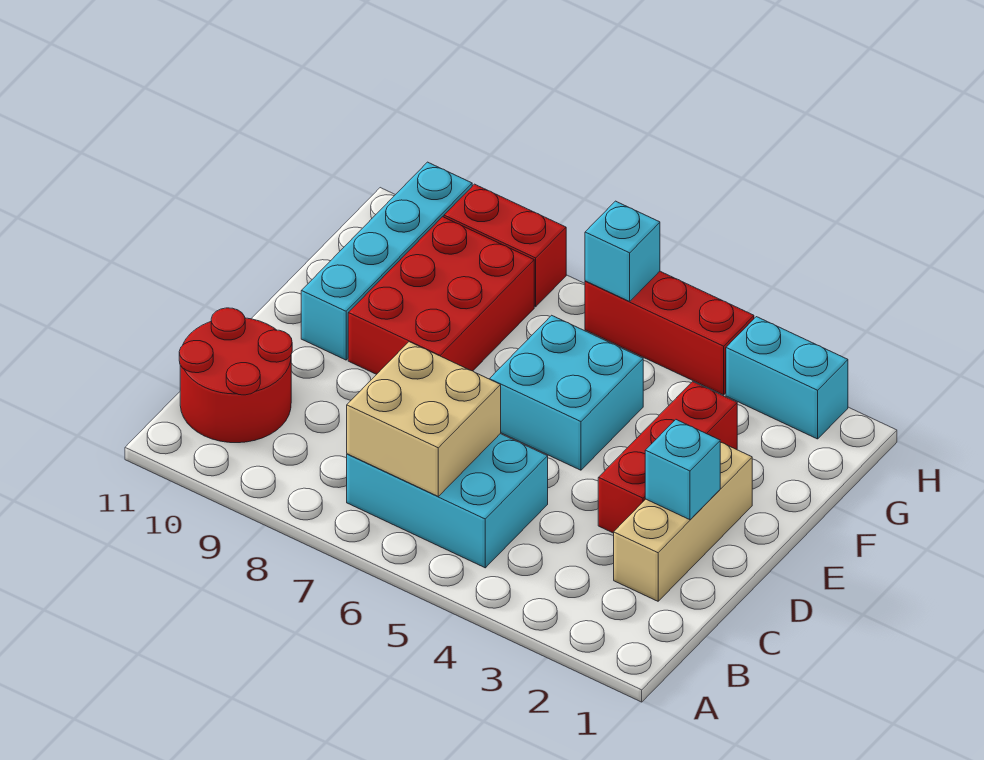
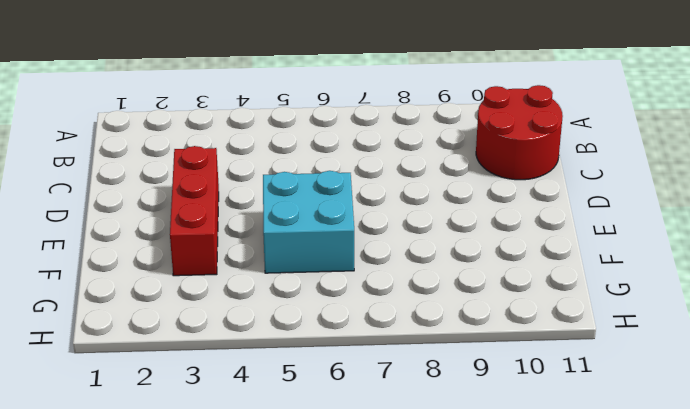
none -> cyan brick B5:C7 level 1
none -> tan brick C2:E2 level 1
none -> red brick E8:G9 level 1

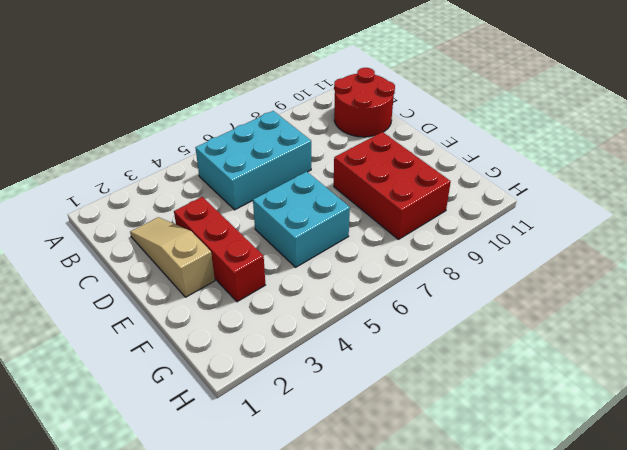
tan slope C2:E2 level 1 top E -> tan brick C2:E2 level 1
none -> cyan brick E10:H10 level 1
none -> cyan brick H2:H3 level 1
none -> red brick H4:H6 level 1

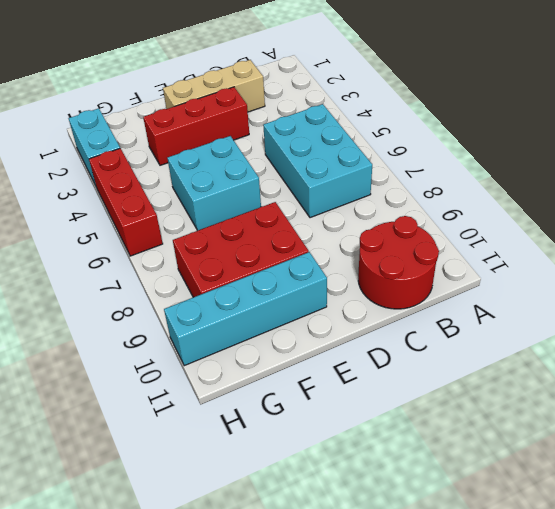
none -> red brick H8:H9 level 1
none -> tan brick B6:C7 level 2
none -> cyan brick D2 level 2

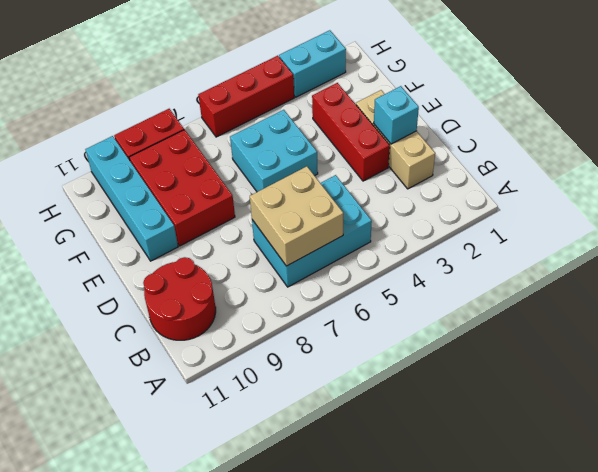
none -> cyan brick H6 level 2

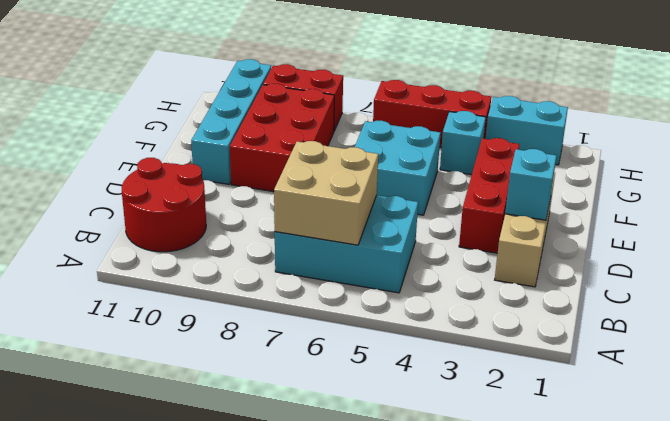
cyan brick G4 level 1 -> cyan brick H6 level 2

